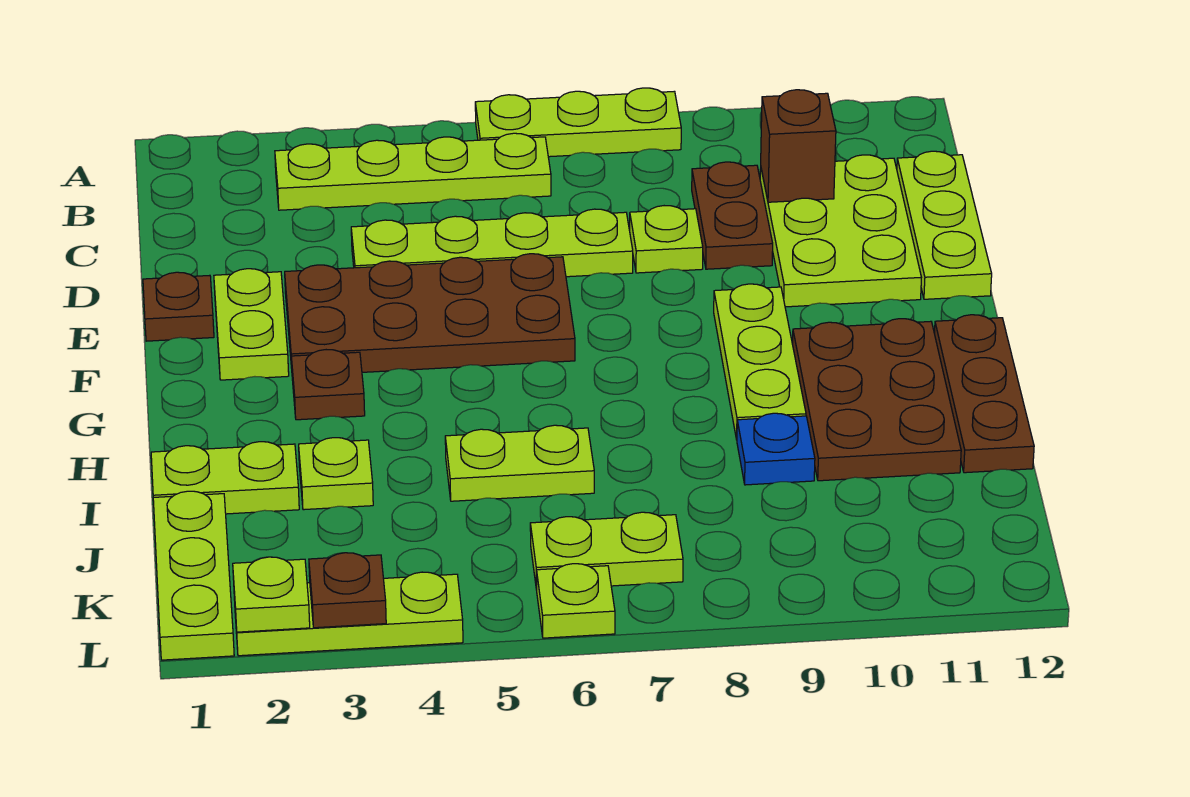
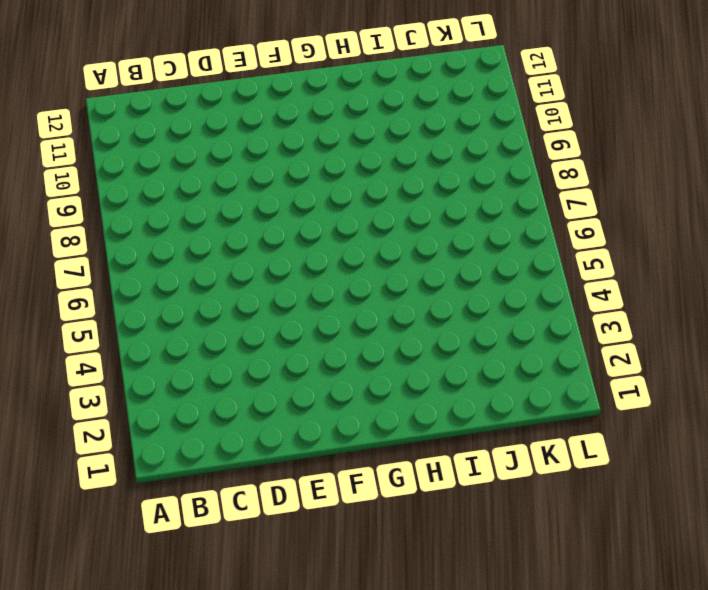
none -> lime plate A6:A8 level 1
none -> lime plate B3:B6 level 1
none -> brown plate C9:D9 level 1

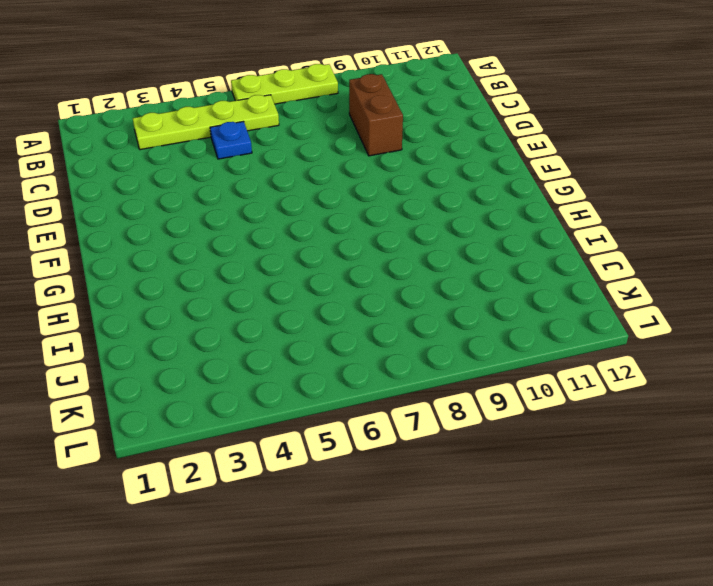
blue plate C5 level 1 -> blue plate I9 level 1
brown brick C9:D9 level 1 -> brown plate C9:D9 level 1
none -> lime plate C10:E11 level 1
none -> lime plate C12:E12 level 1
none -> lime plate D4:D7 level 1

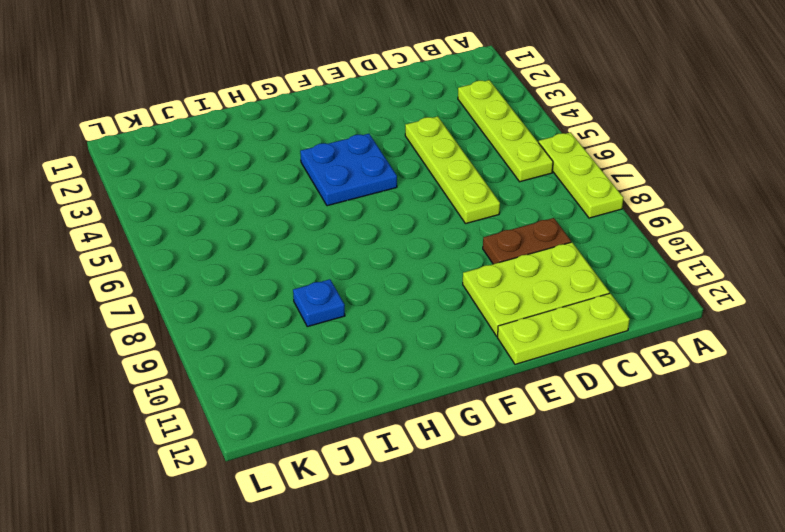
blue plate F4:G5 level 1 -> brown plate E3:F6 level 1
none -> lime plate D8 level 1
none -> brown plate E1 level 1
none -> lime plate E2:F2 level 1

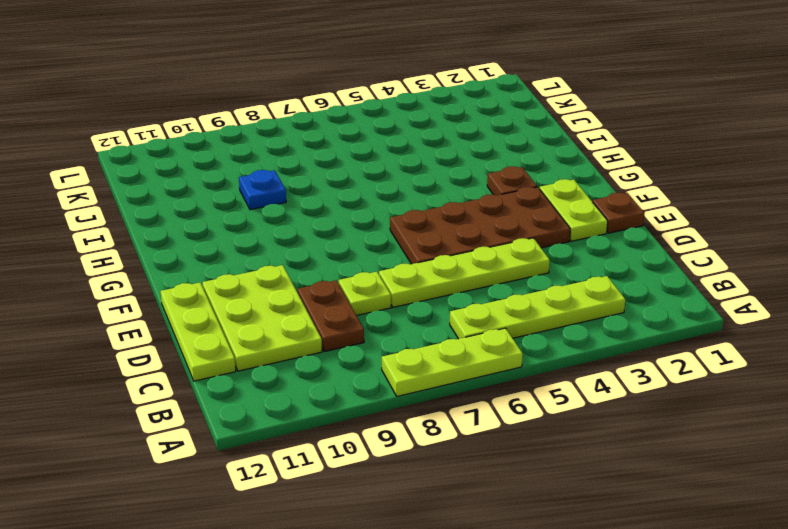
none -> lime plate F9:H9 level 1
none -> brown plate G10:I11 level 1
none -> brown plate G12:I12 level 1

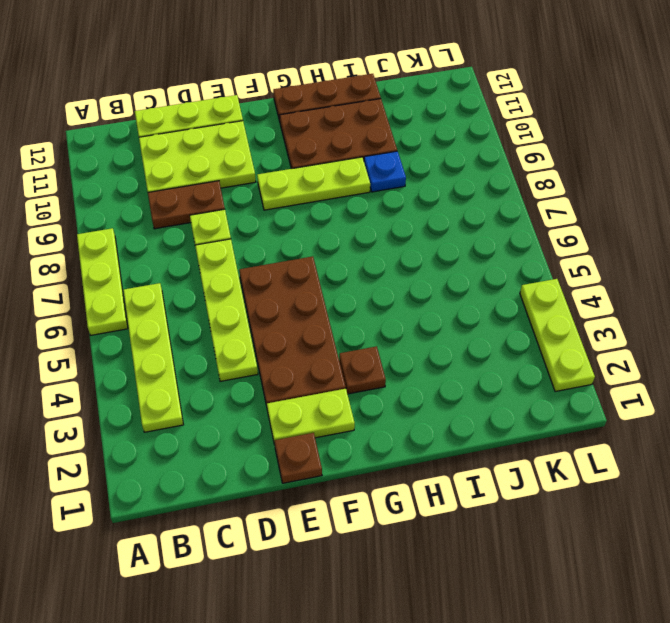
none -> lime plate I1:I2 level 1
none -> lime plate I3 level 1
none -> lime plate I5:I6 level 1

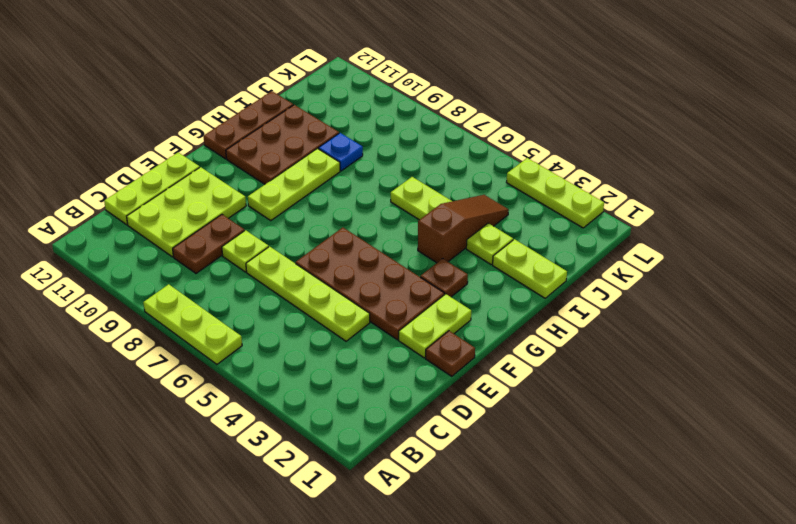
brown slope H4:J4 level 1 top H -> none
none -> lime plate B3:B6 level 1
none -> lime plate J1:L1 level 1
none -> lime plate K6:K7 level 1

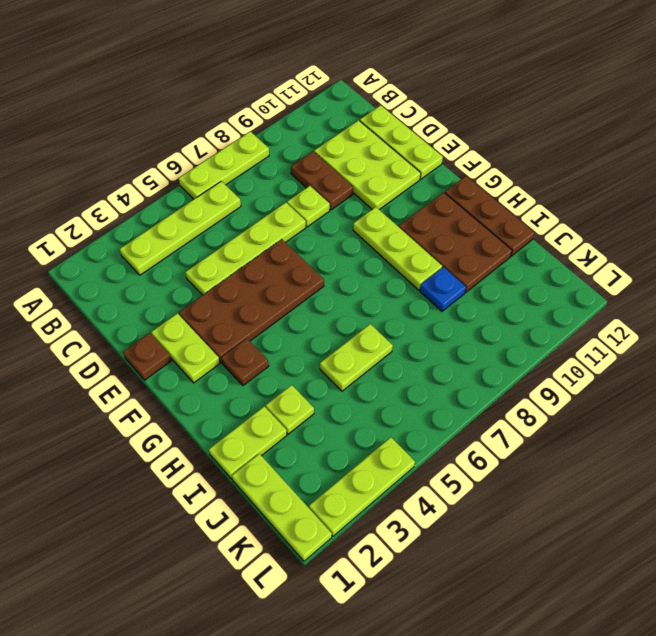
none -> lime plate K6:K7 level 1
none -> lime plate L6 level 1
none -> brown brick C10 level 2

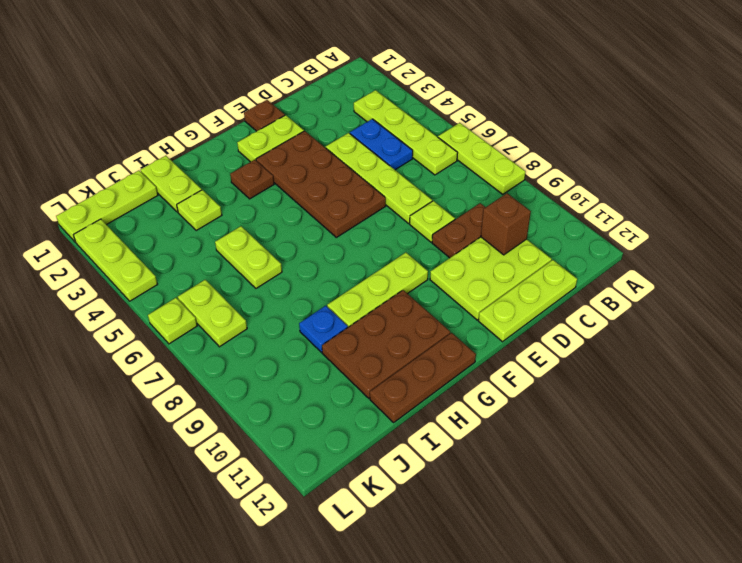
blue plate C4:C5 level 1 -> none
none -> lime plate L2 level 2
none -> brown plate L3 level 2

